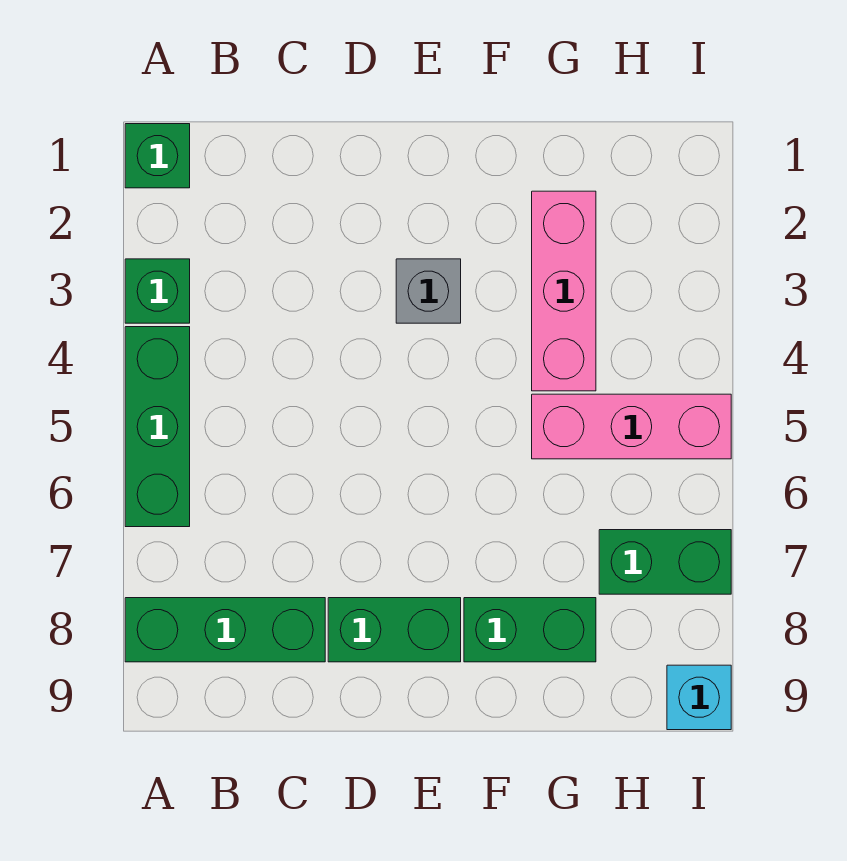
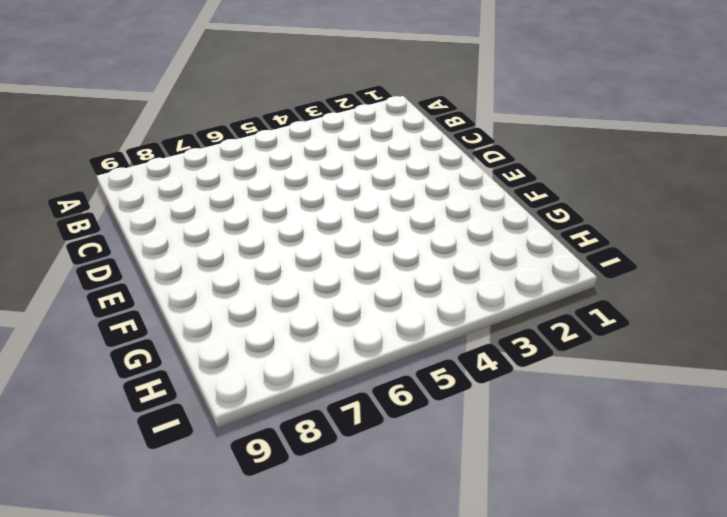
none -> green brick A1 level 1
none -> green brick A3 level 1

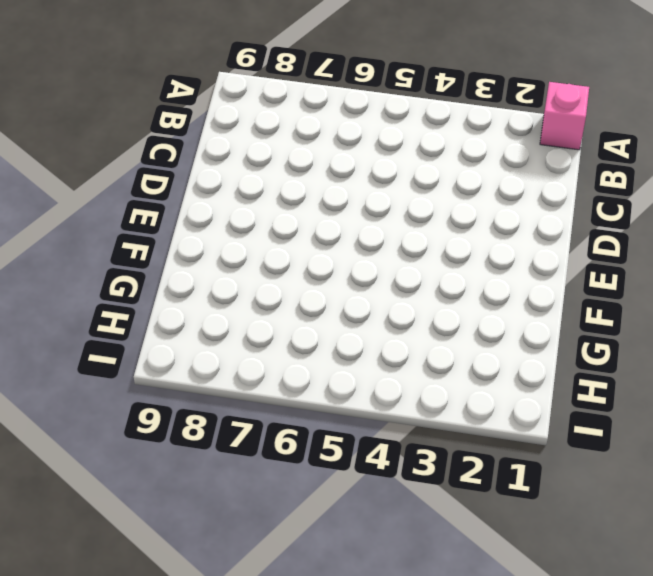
pink brick A1 level 1 -> green brick A1 level 1
none -> green brick A3 level 1
none -> green brick A4:A6 level 1

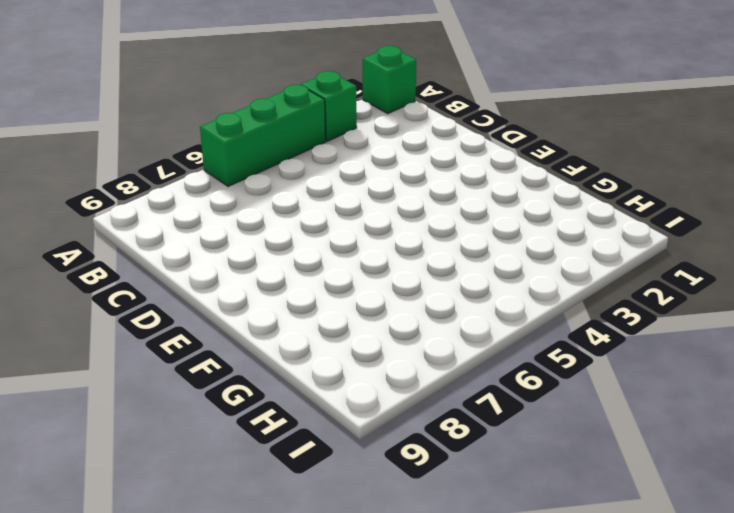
none -> green brick A8:C8 level 1
none -> green brick D8:E8 level 1

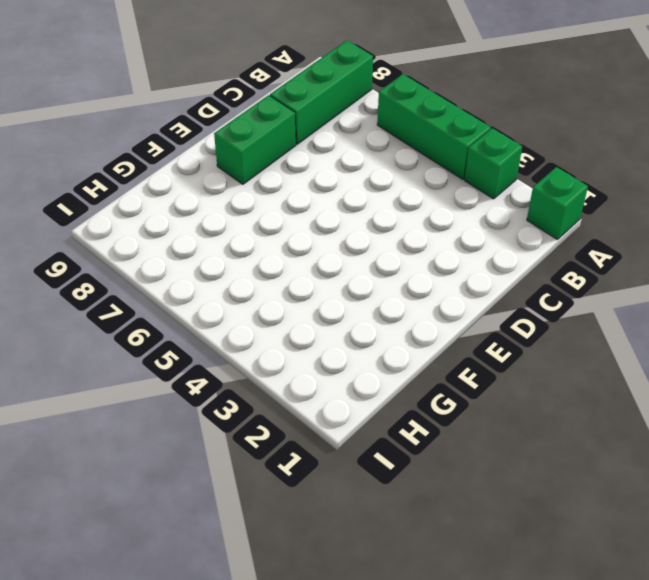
none -> grey brick E3 level 1
none -> green brick F8:G8 level 1

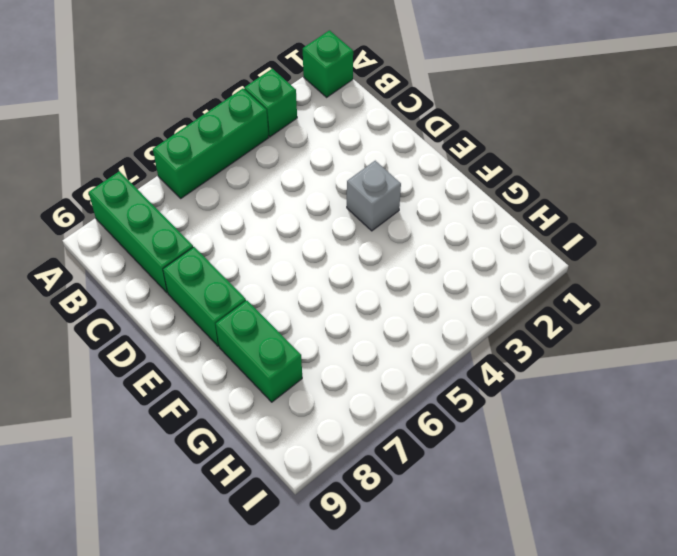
none -> pink brick G2:G4 level 1
none -> pink brick G5:I5 level 1

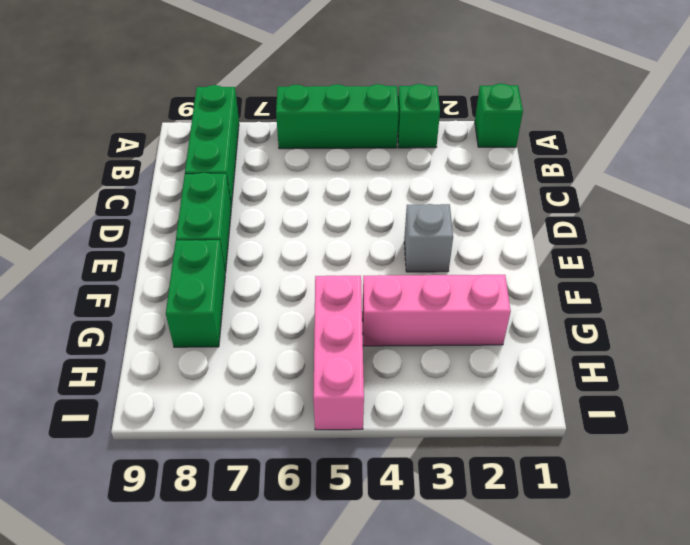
none -> green brick H7:I7 level 1
none -> cyan brick I9 level 1

